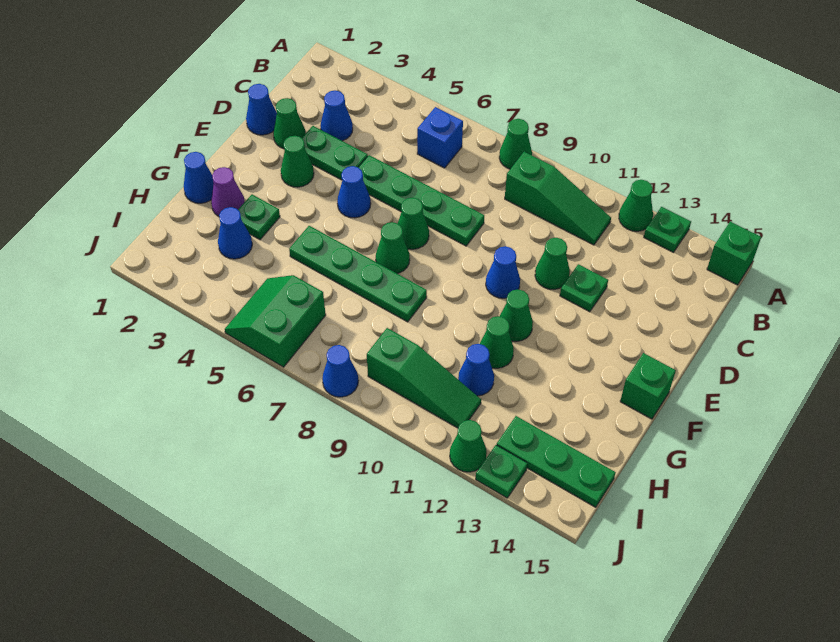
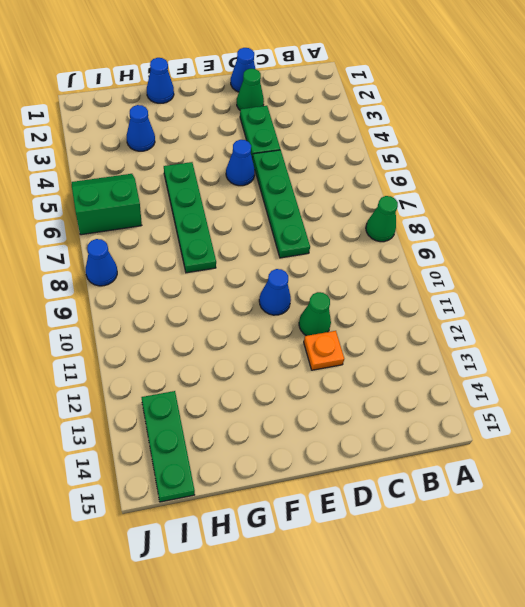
orange plate D12 level 1 -> green plate D12 level 1
none -> green cone A12 level 1
none -> green plate A13 level 1
none -> green brick A15 level 1
none -> blue brick B6 level 1

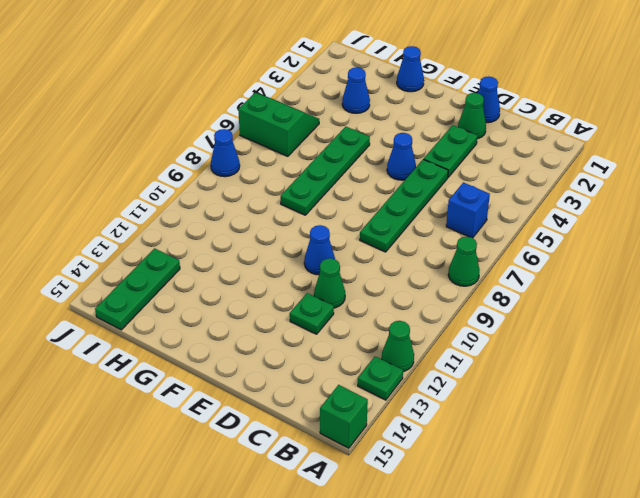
none -> green slope B9:B11 level 1 top 9
none -> blue cone C3 level 1
none -> green cone E3 level 1
none -> green cone E7 level 1

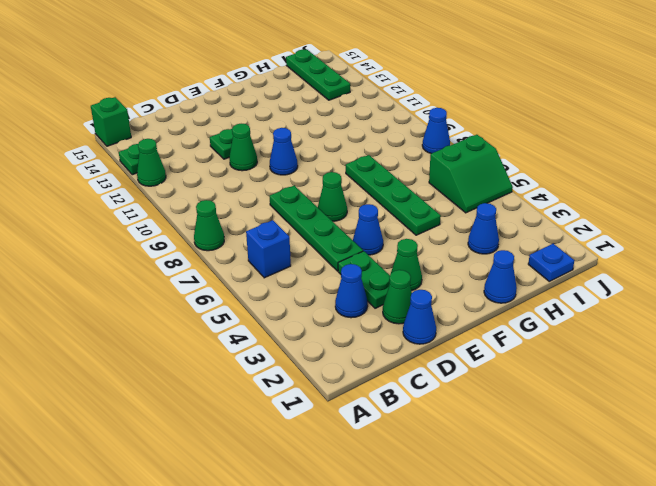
blue plate I1 level 1 -> none
none -> green slope B9:B11 level 1 top 9
none -> green cone F7 level 1
none -> green cone F11 level 1
none -> green brick F15 level 1

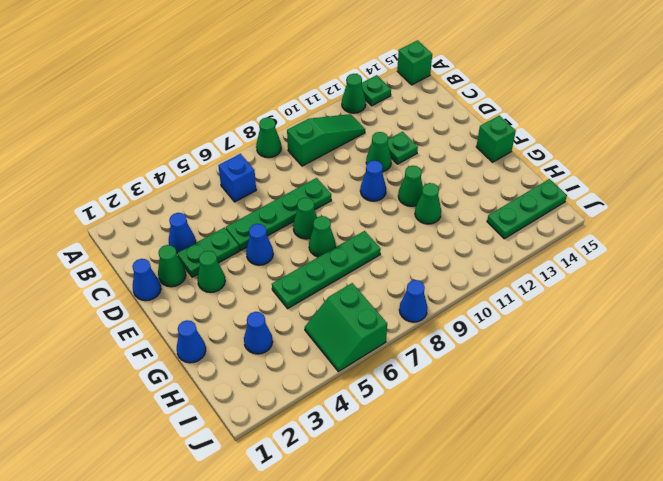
none -> purple cone G2 level 1
none -> green plate G3 level 1
none -> blue cone H11 level 1
none -> green slope I9:I11 level 1 top 9

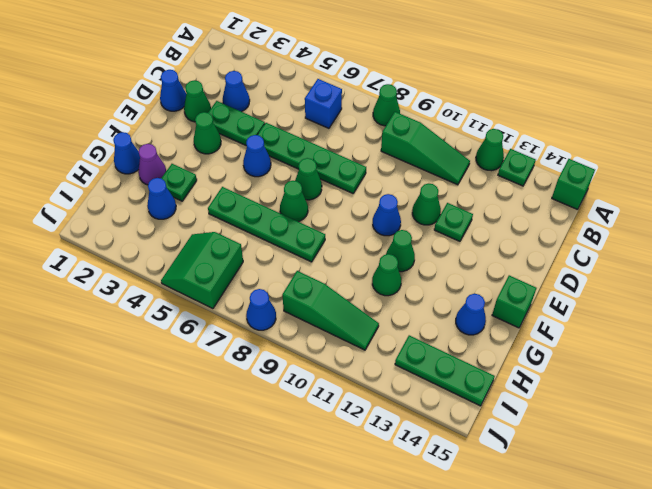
blue cone G14 level 1 -> blue cone H11 level 1
none -> green cone J12 level 1
none -> green plate J13 level 1

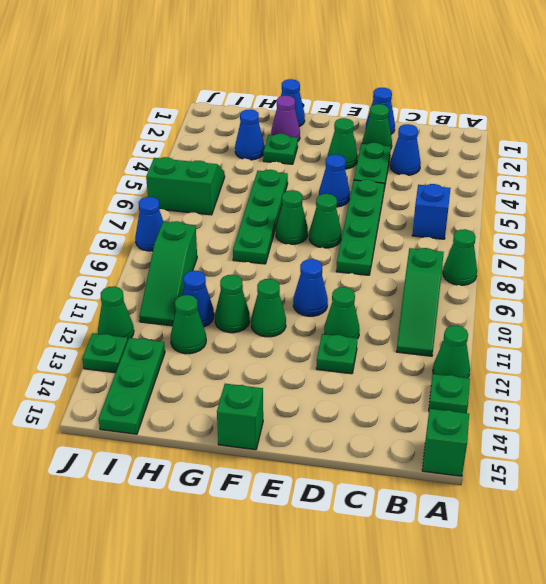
green cone H12 level 1 -> none

